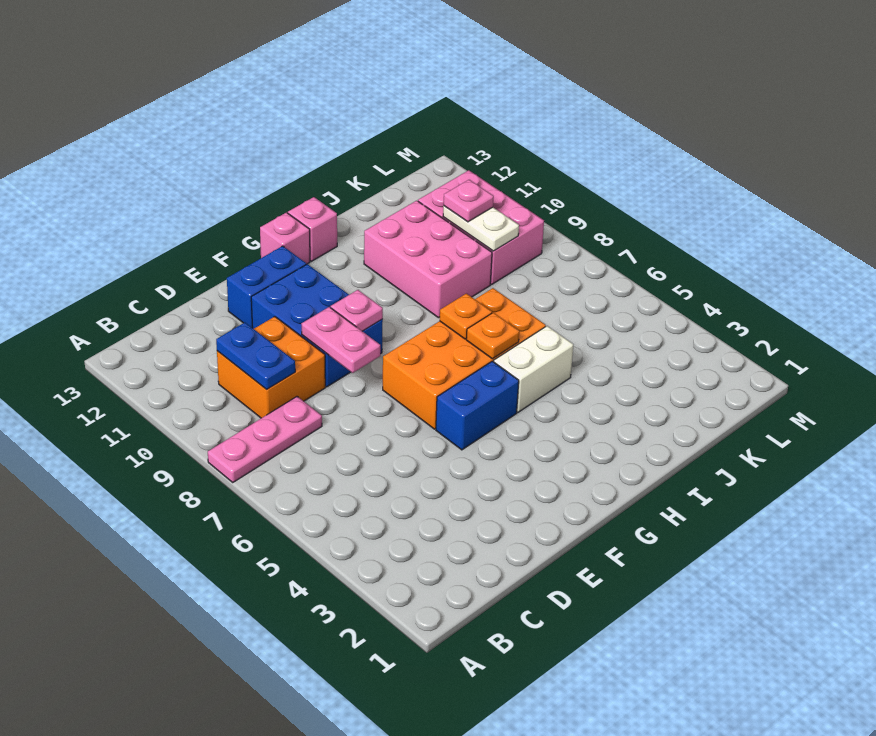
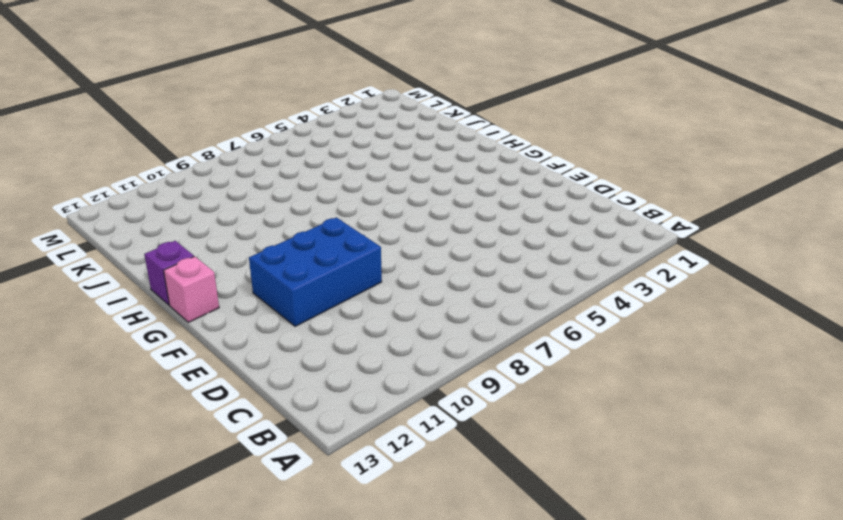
purple brick H13 level 1 -> pink brick H13 level 1
none -> pink plate A8:C8 level 1
none -> orange brick C9:D10 level 1
none -> blue brick E12:F12 level 1

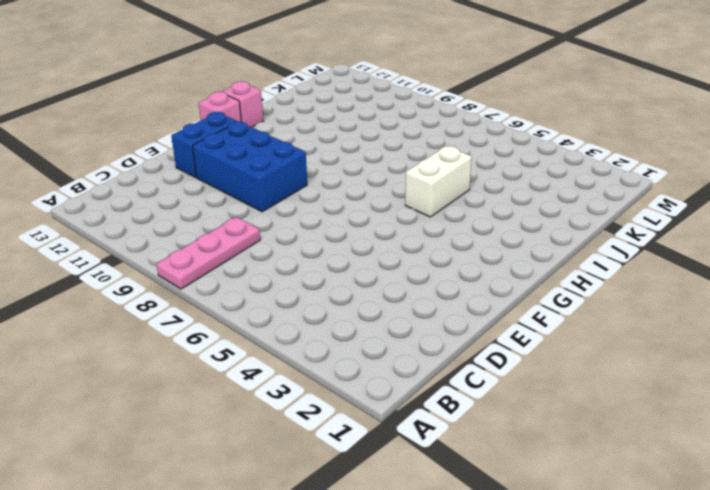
none -> orange brick C9:D10 level 1
none -> blue brick F5:G5 level 1
none -> orange brick F6:I7 level 1

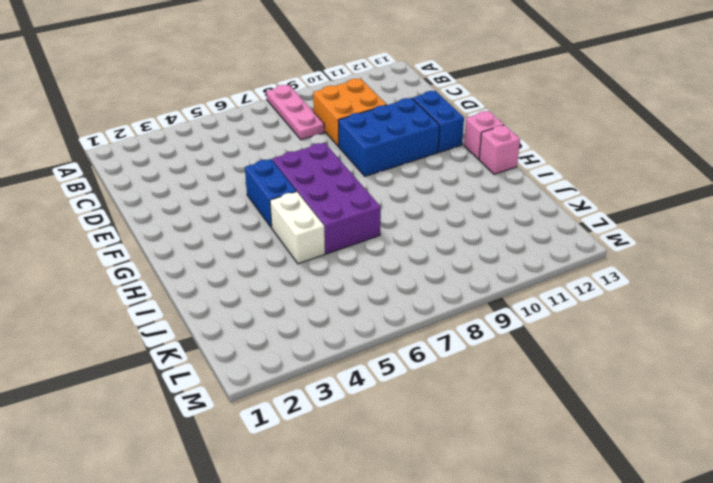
purple brick F6:I7 level 1 -> orange brick F6:I7 level 1
none -> pink brick I9:J11 level 1
none -> pink brick K9:L11 level 1
none -> blue plate C9:C10 level 2

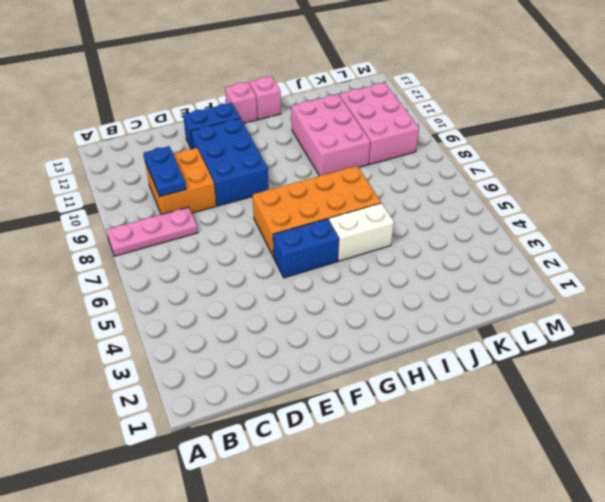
none -> pink plate E8:E9 level 2
none -> pink plate F9 level 2
none -> orange plate H6 level 2

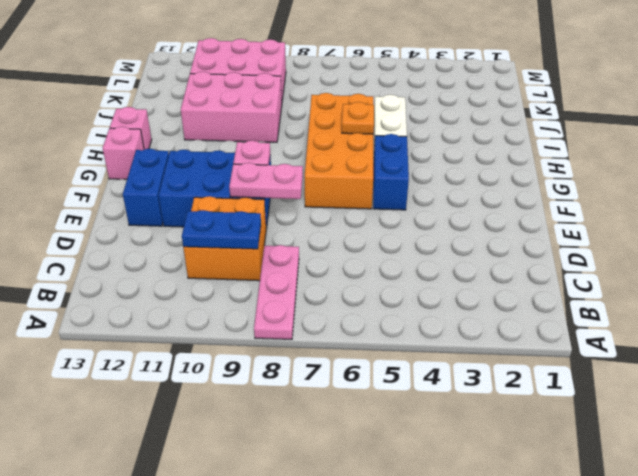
none -> orange plate H7 level 2
none -> white plate K9:K10 level 2
none -> pink plate K10 level 3

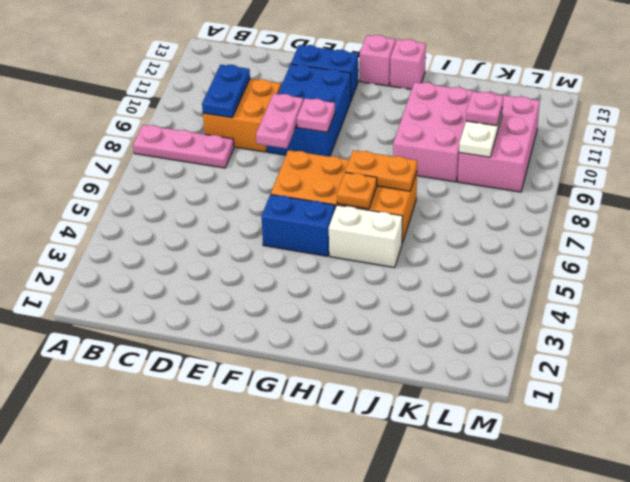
orange plate H7:I7 level 2 -> orange plate H7 level 2

